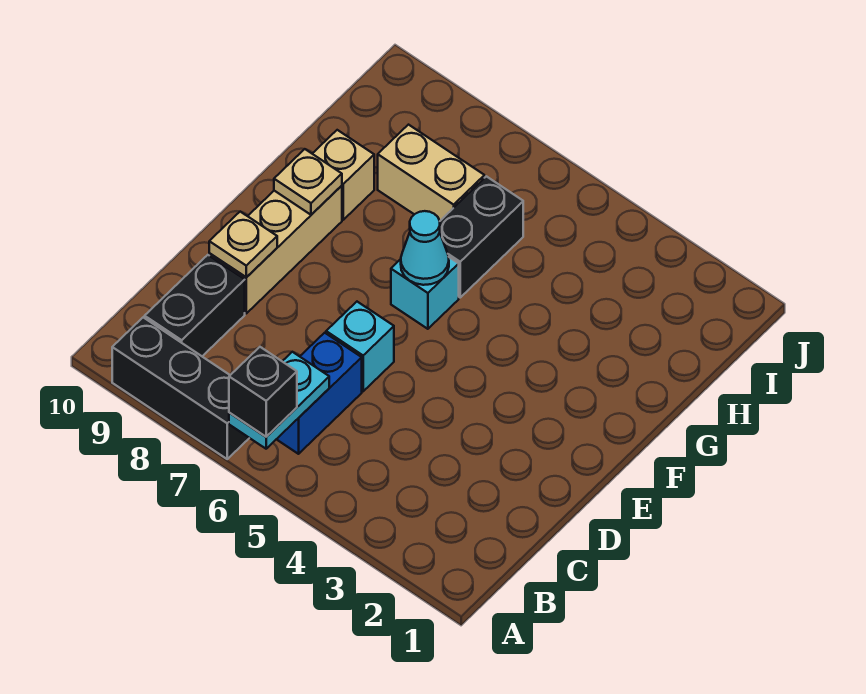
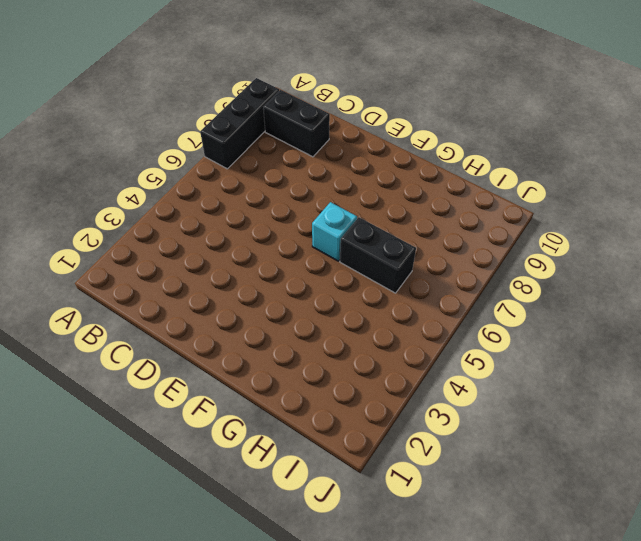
none -> blue brick B6:C6 level 1
none -> cyan brick D6 level 1
none -> tan brick D9:F9 level 1

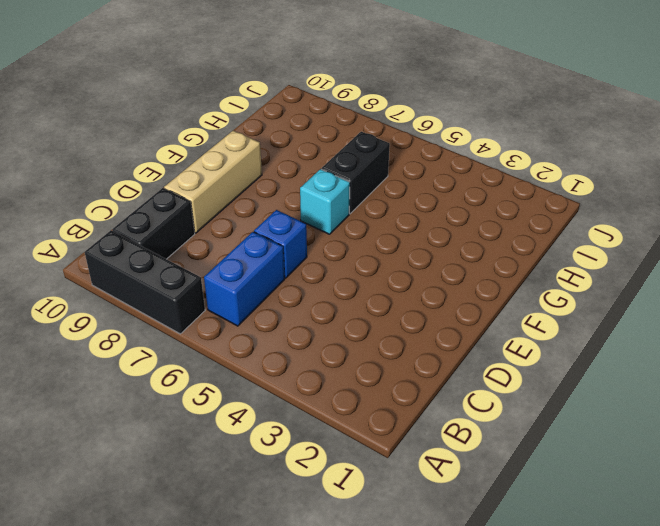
blue brick D6 level 1 -> cyan brick D6 level 1
none -> tan brick G9 level 1
none -> tan brick H7:H8 level 1
none -> cyan plate A6:B6 level 2

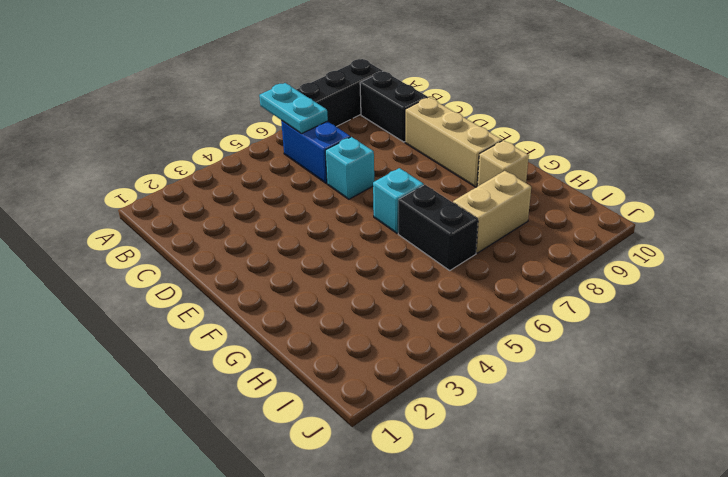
none -> tan plate D9 level 2
none -> cyan cone F6 level 2
none -> tan plate F9 level 2

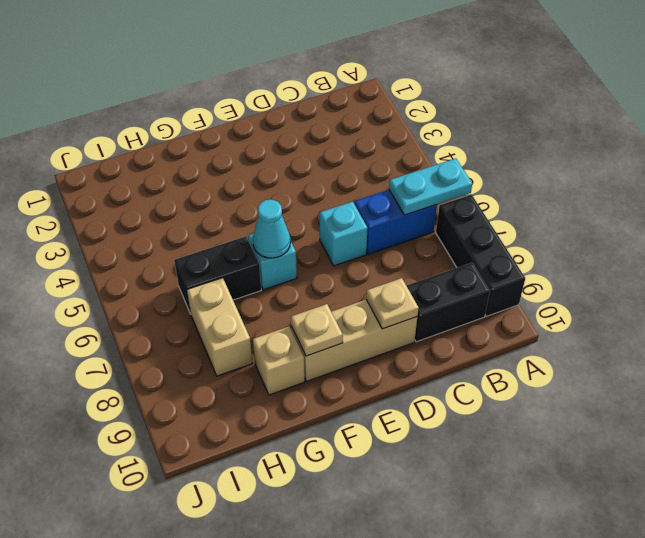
none -> black brick A6 level 3

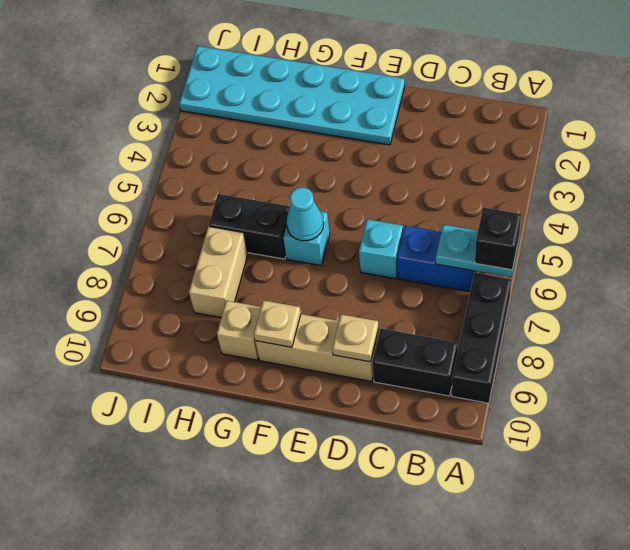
cyan plate E1:J2 level 1 -> none

